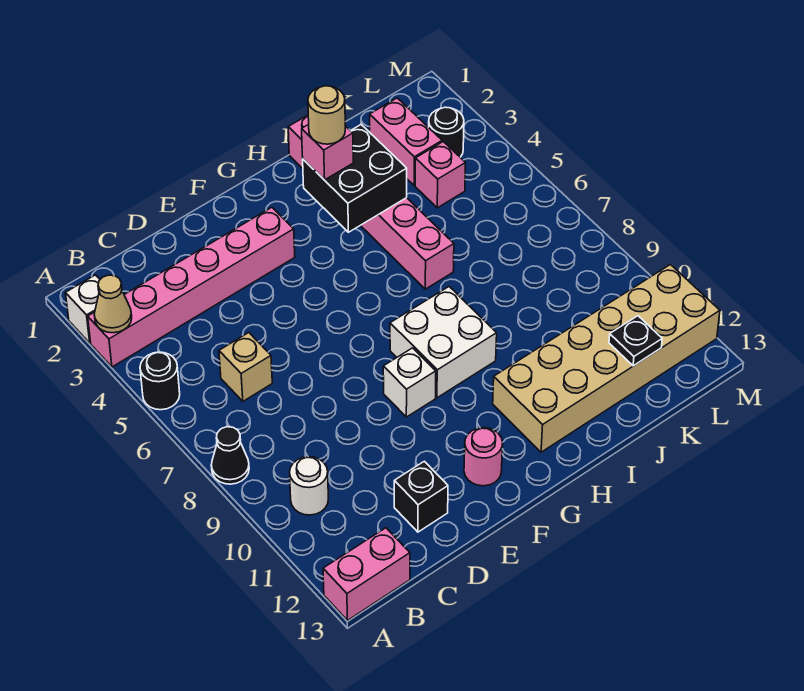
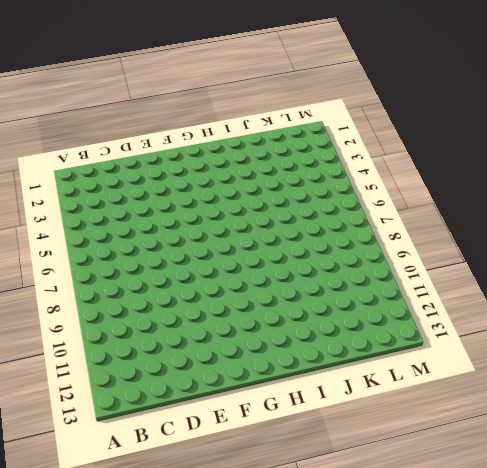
none -> white brick A2 level 1
none -> pink brick A3:F3 level 1
none -> black round brick A5 level 1

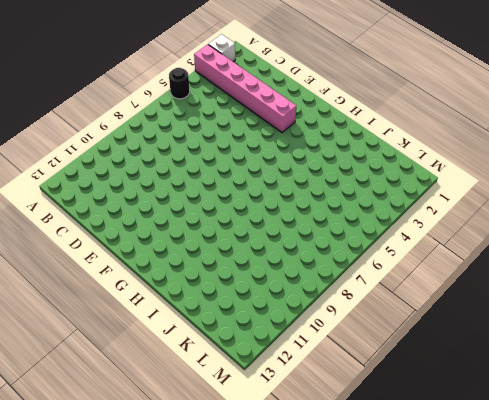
none -> black cone A8 level 1
none -> pink brick A13:B13 level 1
none -> white round brick B10 level 1

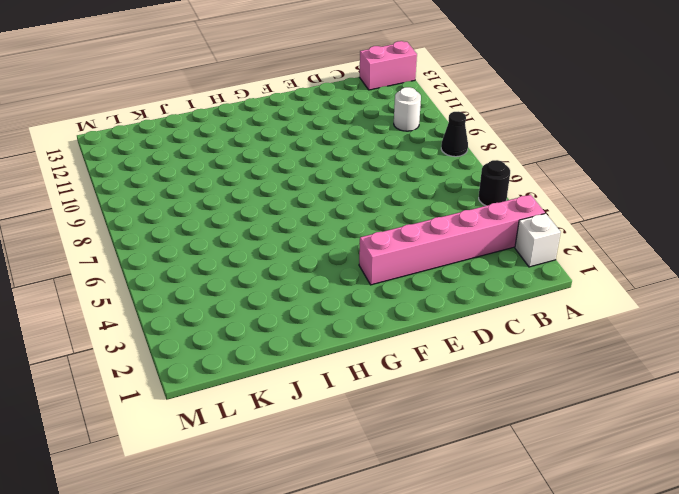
none -> tan brick C6 level 1
none -> black brick D12 level 1
none -> white brick F9 level 1

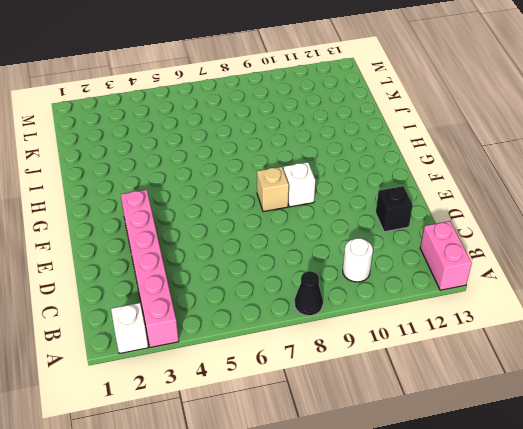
tan brick F8 level 1 -> tan brick C6 level 1
none -> black round brick A5 level 1
none -> pink round brick F12 level 1
none -> white brick G8:H9 level 1

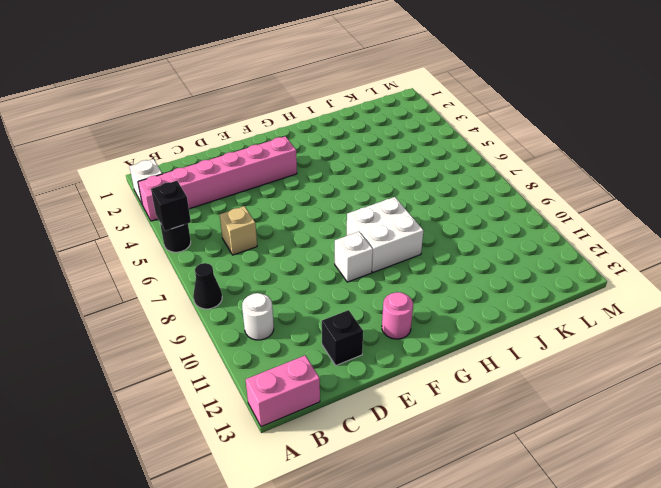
black brick A5 level 2 -> none
none -> tan brick H11:M12 level 1
none -> pink brick I1:I6 level 1
none -> pink brick K2:K3 level 1

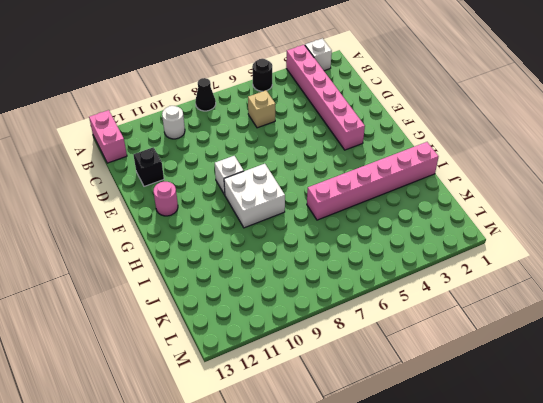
none -> tan brick H11:M12 level 1
none -> pink brick K2:K3 level 1
none -> pink brick K4 level 1

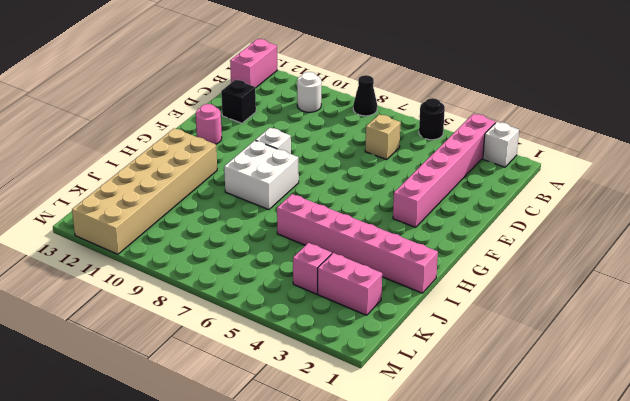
none -> black round brick L3 level 1
none -> tan cone A3 level 2
none -> black brick H3:I4 level 2

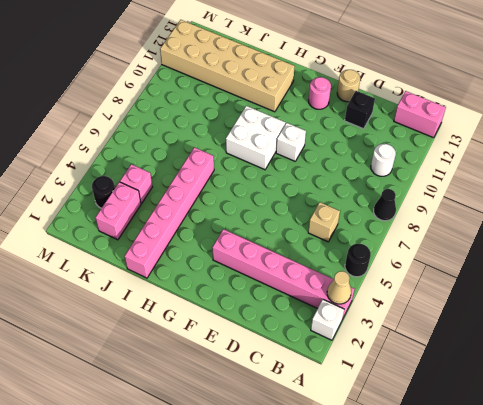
tan round brick E13 level 1 -> tan round brick H3 level 4
none -> black brick H3:I4 level 2
none -> black plate K12 level 2
none -> pink brick H3 level 3

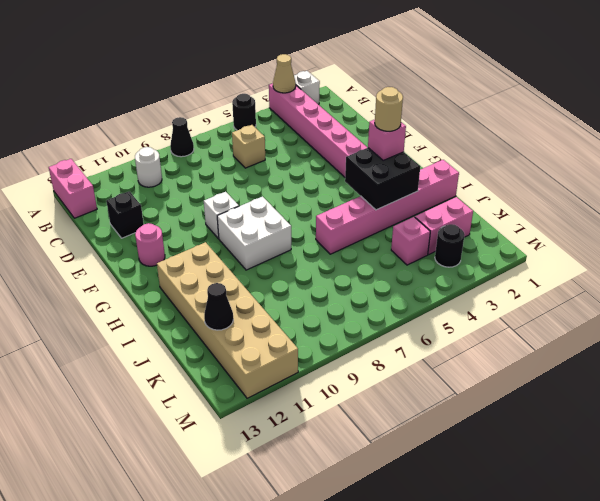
black cone K12 level 2 -> black plate K12 level 2

